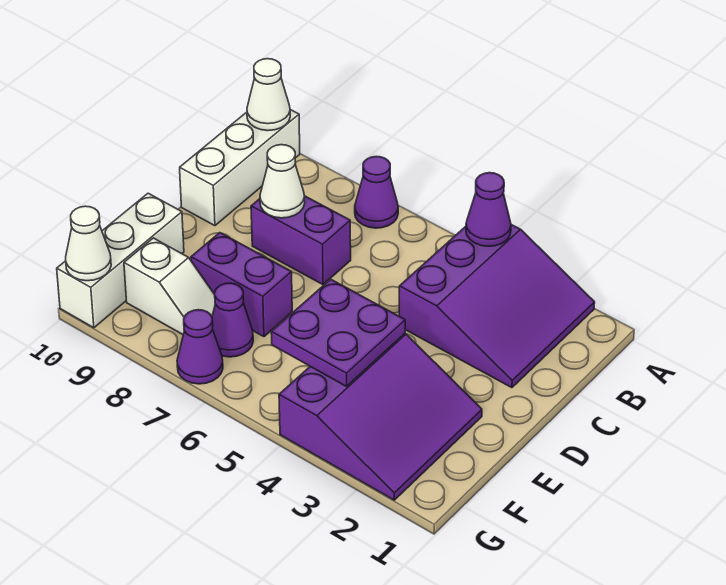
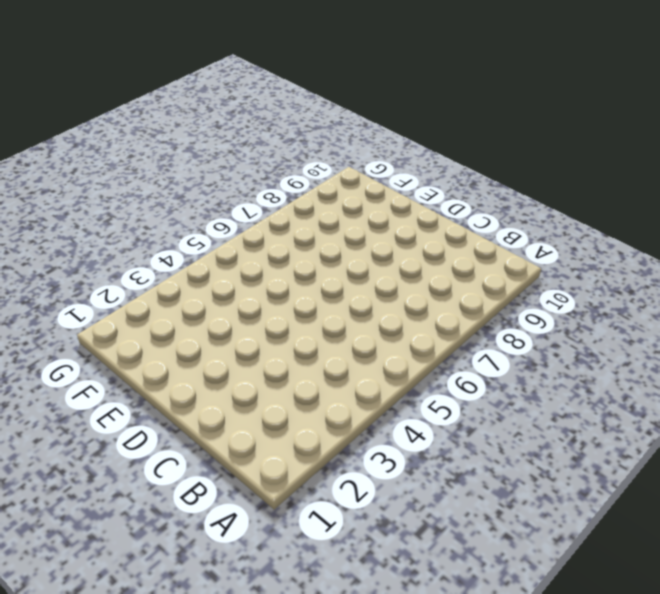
none -> purple slope A2:C4 level 1 top 4
none -> purple cone A7 level 1
none -> white brick A10:C10 level 1

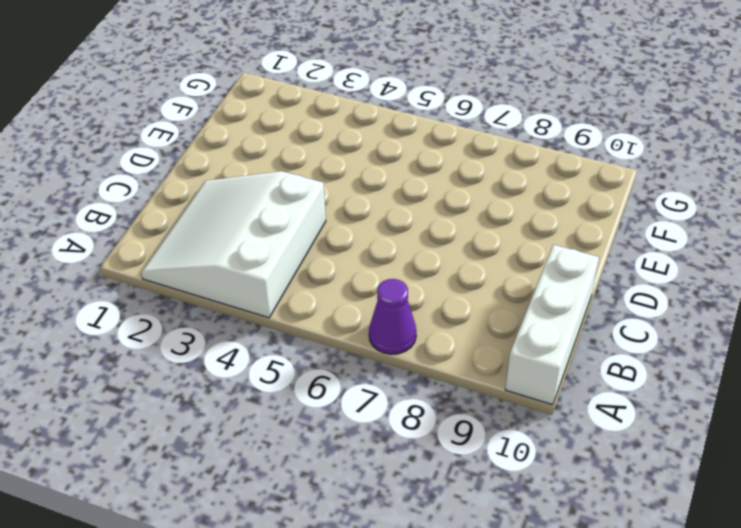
white slope A2:C4 level 1 top 4 -> purple slope A2:C4 level 1 top 4
none -> purple brick C7:C8 level 1
none -> purple slope E2:G4 level 1 top 4
none -> purple brick E7:E8 level 1

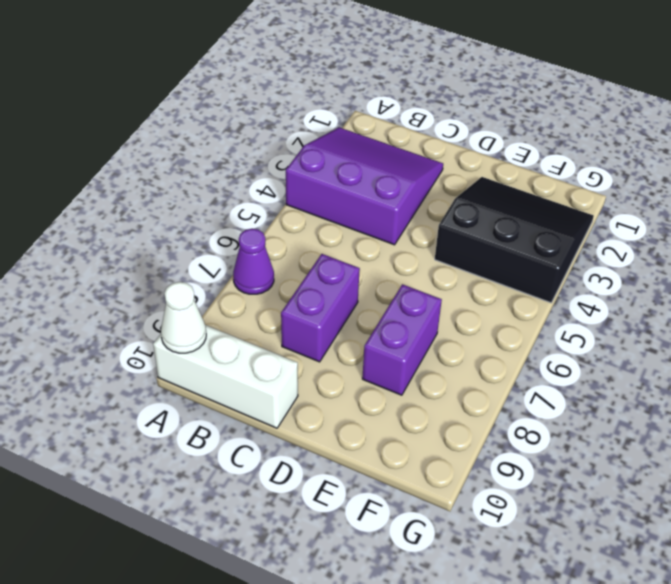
black slope E2:G4 level 1 top 4 -> purple slope E2:G4 level 1 top 4
none -> white brick E10:G10 level 1
none -> purple cone F7 level 1
none -> white slope F8:F9 level 1 top 9

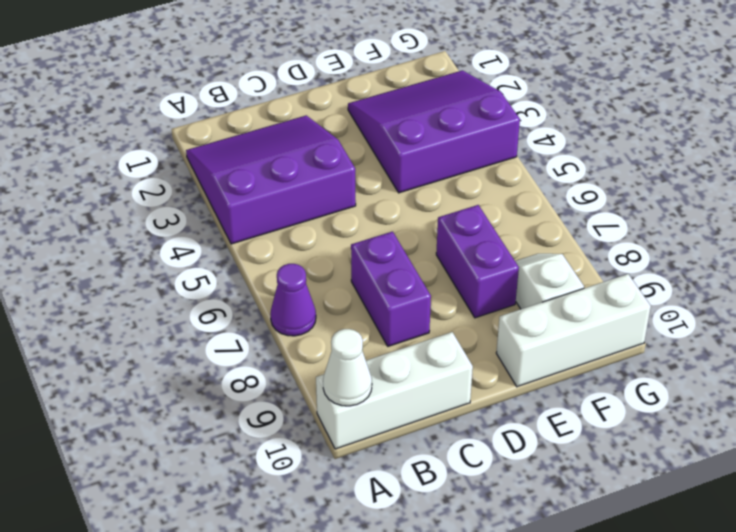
none -> purple cone F7 level 1
none -> purple cone G7 level 1
none -> purple cone A4 level 2

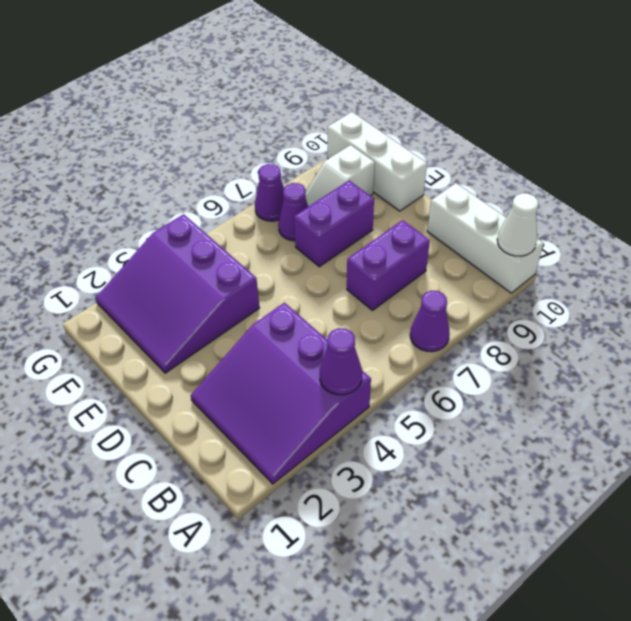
none -> white cone C8 level 2
none -> purple plate E4:F5 level 2
none -> white cone G10 level 2

